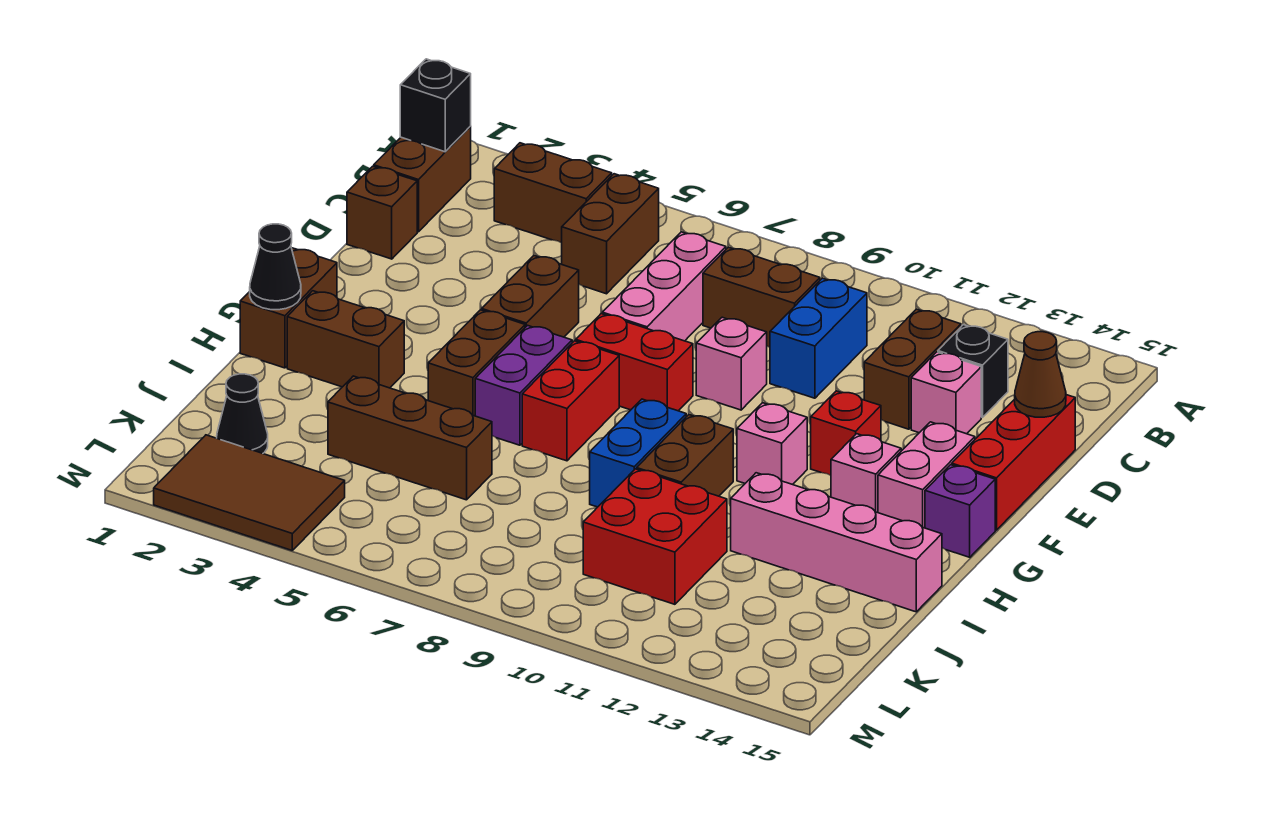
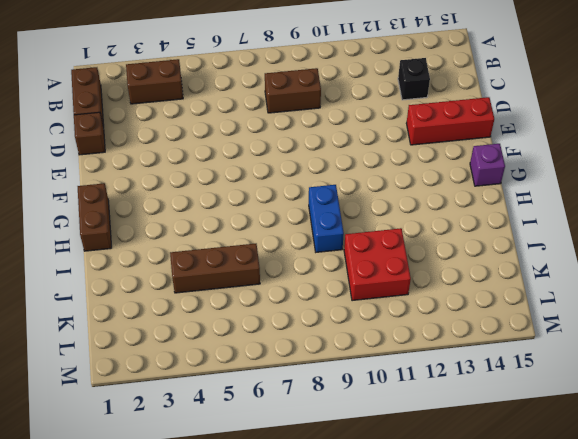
red brick E13:E15 level 1 -> red brick D15:F15 level 1
none -> brown brick B5:C5 level 1
none -> pink brick C7:E7 level 1
none -> blue brick C10:D10 level 1
none -> brown brick C12:D12 level 1

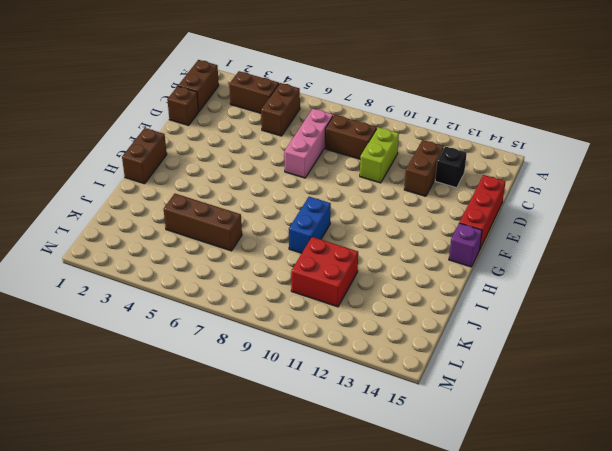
lime brick C10:D10 level 1 -> blue brick C10:D10 level 1
none -> pink brick D13 level 1
none -> brown brick E5:F5 level 1
none -> pink brick E9 level 1
none -> red brick F7:F8 level 1

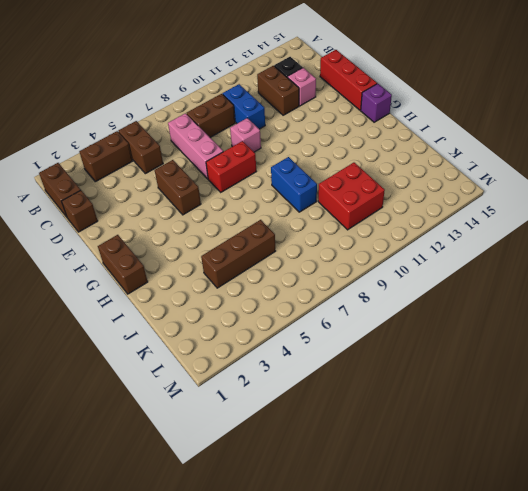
none -> red brick F12 level 1
none -> pink brick F14:G14 level 1
none -> brown brick G5:H5 level 1
none -> purple brick G6:H6 level 1

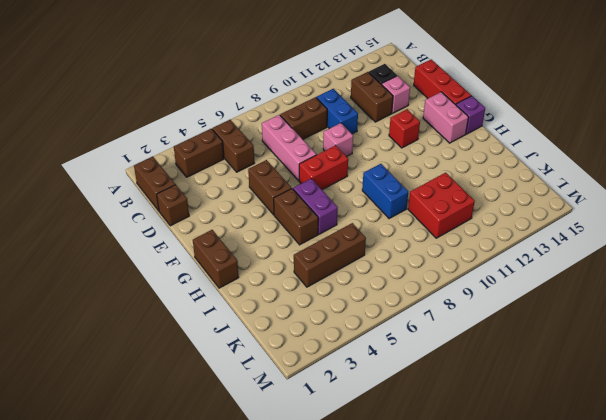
none -> red brick G7:H7 level 1
none -> pink brick G11 level 1
none -> pink brick G13 level 1
none -> brown brick H2:H3 level 1

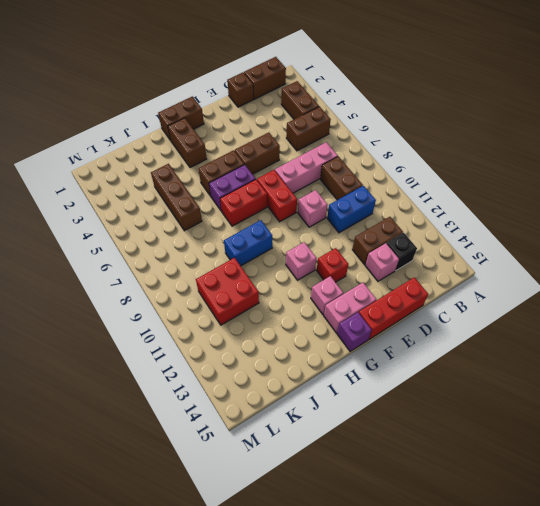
none -> brown brick H10:I10 level 1
none -> pink brick I12:I15 level 1
none -> black cone K2 level 1
none -> brown tile L2:M4 level 1

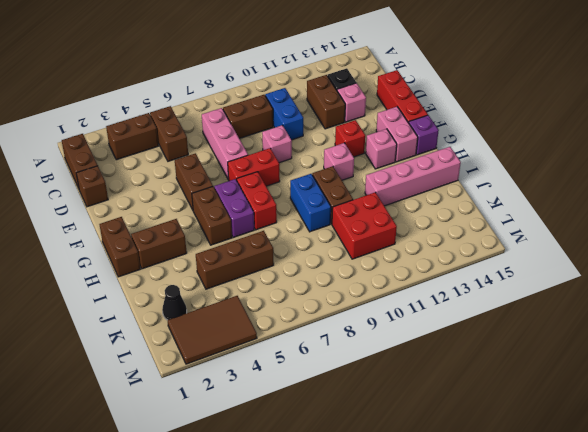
none -> black brick B1 level 2
none -> brown cone D15 level 2
none -> black cone H1 level 2

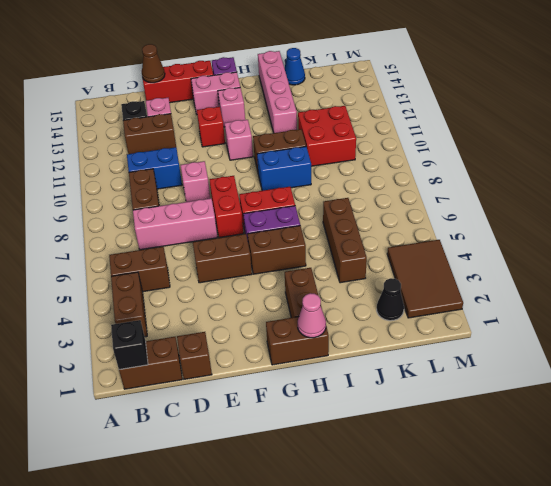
pink cone H1 level 2 -> black cone H1 level 2
blue cone J15 level 1 -> none

